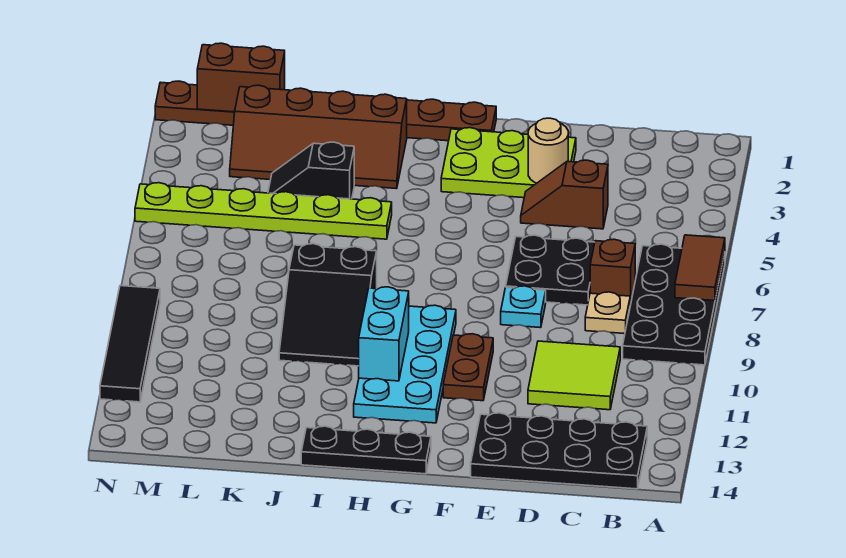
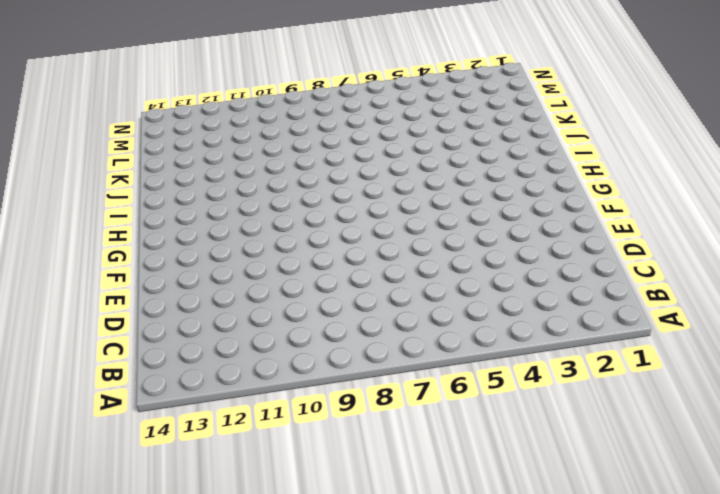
none -> black plate A6:B9 level 1
none -> black plate B13:E14 level 1
none -> brown brick C7 level 1

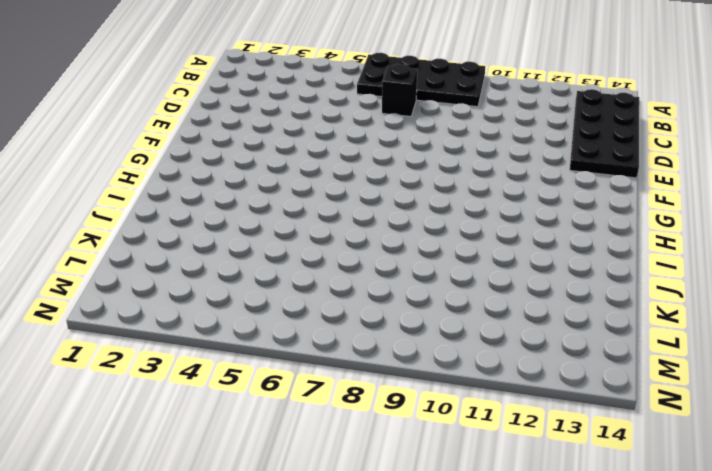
black brick C7 level 1 -> brown brick C7 level 1
none -> tan plate C8 level 1
none -> lime tile C10:D11 level 1
none -> brown slope D4:E4 level 1 top D

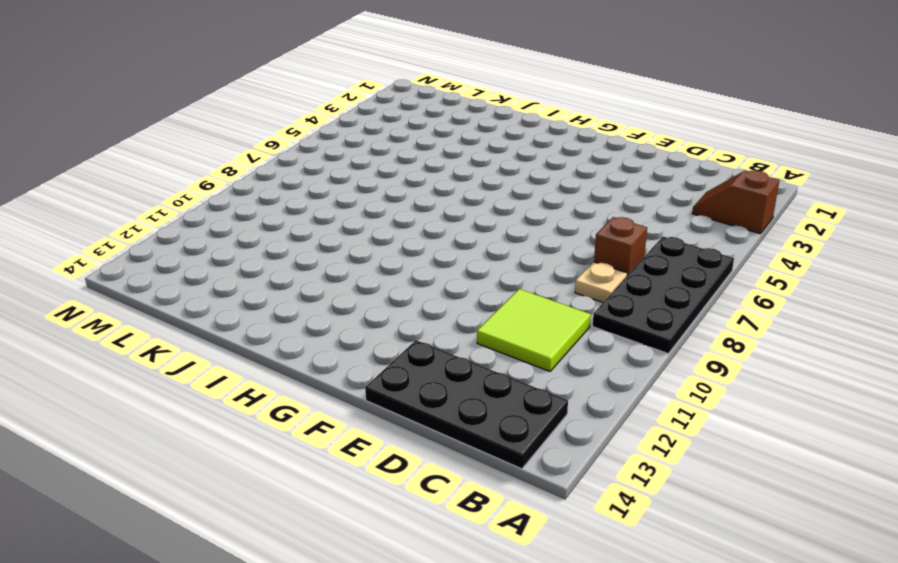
brown slope A3:B3 level 1 top A -> brown slope D4:E4 level 1 top D
none -> black plate D6:E7 level 1
none -> lime plate E2:G3 level 1
none -> cyan plate E8 level 1

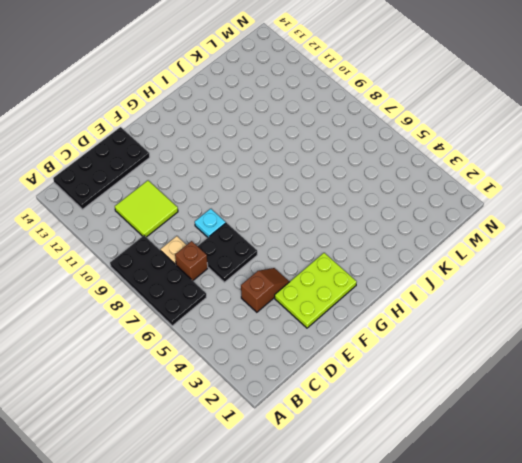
none -> brown plate F10:F11 level 1
none -> brown plate G1:N1 level 1
none -> cyan plate G9:H12 level 1

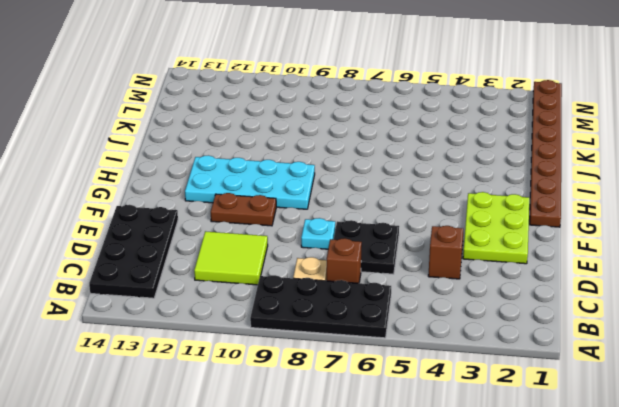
none -> black plate G14:I14 level 1
none -> brown slope I2:L3 level 1 top 2
none -> lime plate I5:N5 level 1

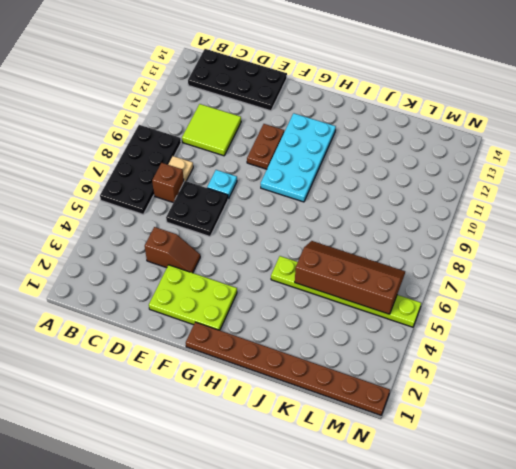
brown slope J5:M6 level 2 top 5 -> brown slope I2:L3 level 1 top 2
none -> black plate G14:I14 level 1
none -> black slope I8:J10 level 1 top 8
none -> black slope J4:K4 level 1 top J

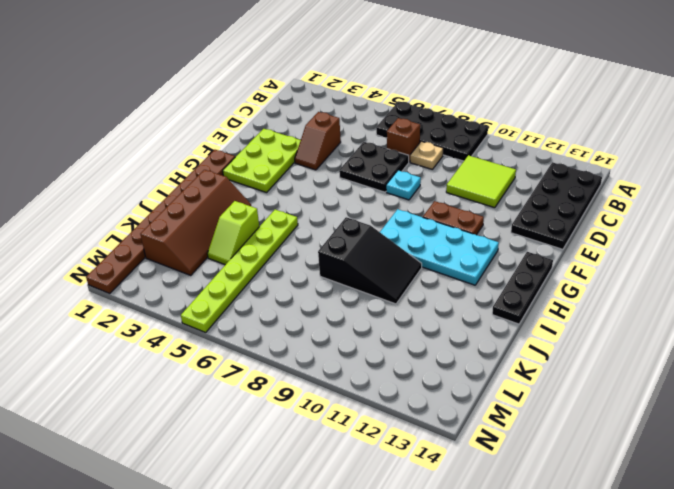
lime slope J4:K4 level 1 top J -> black slope J4:K4 level 1 top J
none -> black tile N9:N12 level 1
none -> brown tile A6:A7 level 2
none -> tan round brick E3 level 2

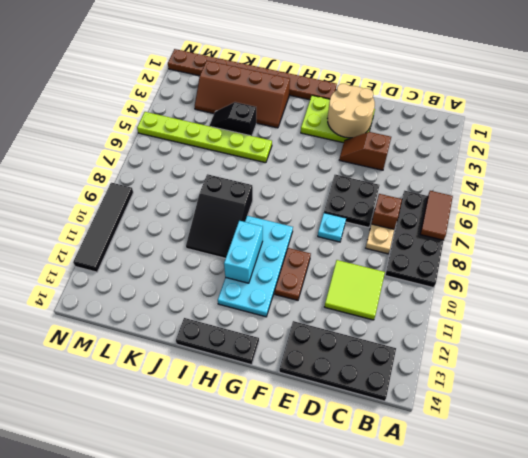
tan round brick E2:F3 level 2 -> tan round brick E3 level 2
none -> brown brick L1:M1 level 2

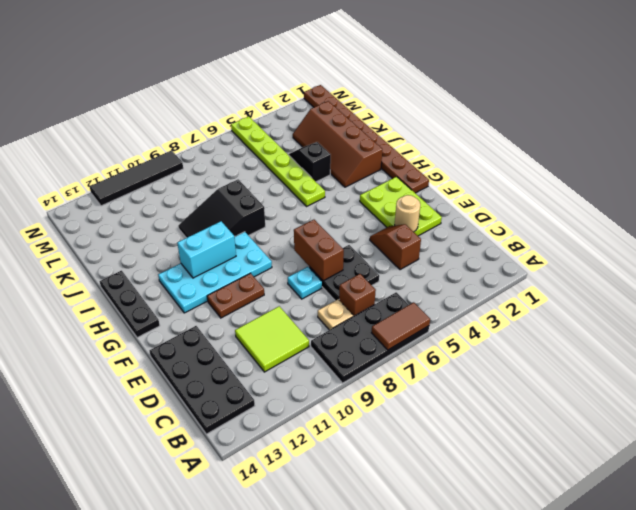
brown brick E7:F7 level 2 -> brown brick L1:M1 level 2

